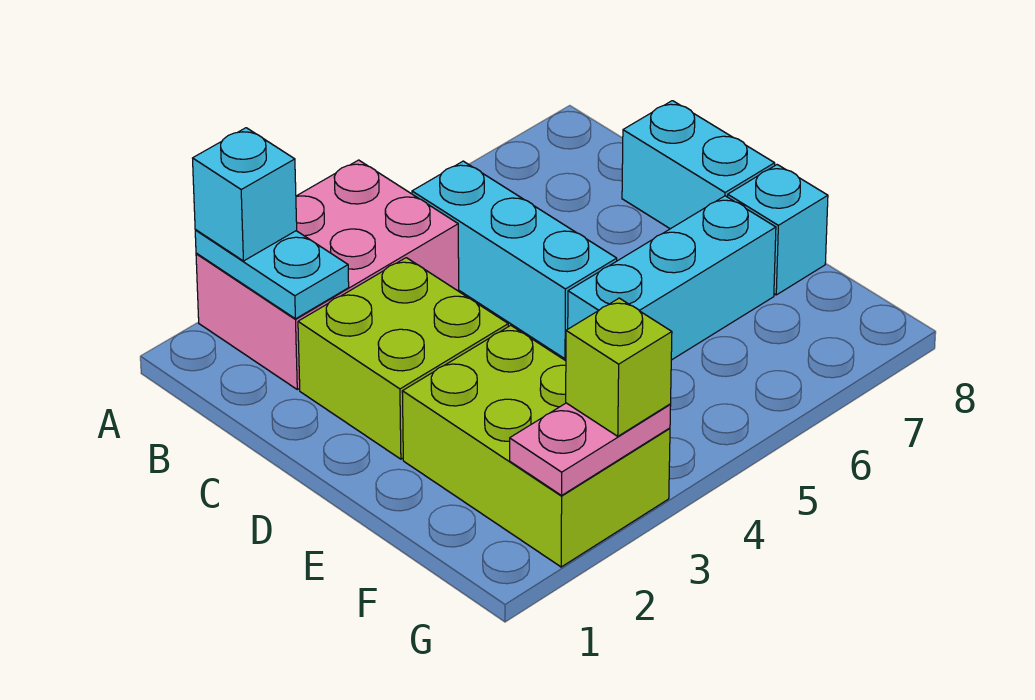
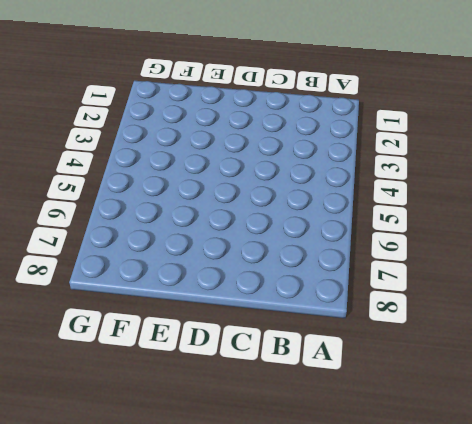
none -> pink brick A2:B4 level 1
none -> cyan brick B5:D5 level 1

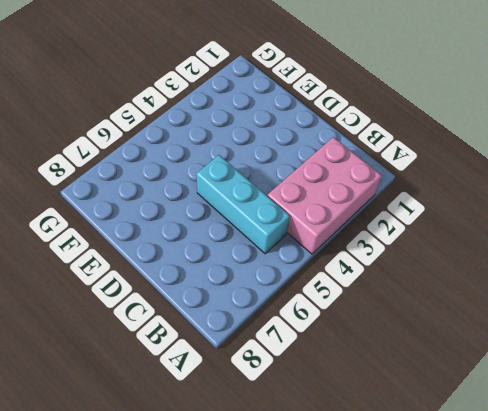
none -> lime brick C2:D3 level 1
none -> cyan brick C8:D8 level 1

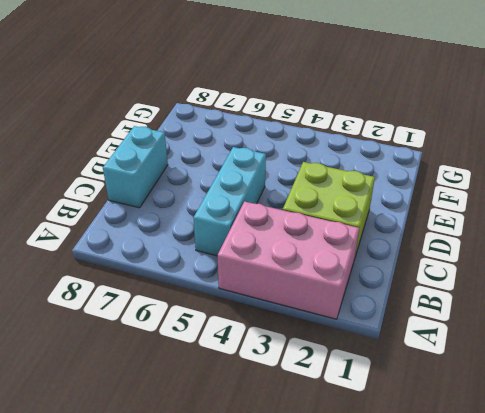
none -> lime brick E2:G3 level 1
none -> cyan brick E5:E7 level 1

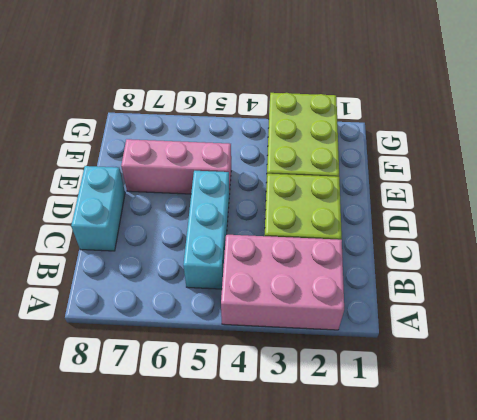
pink brick E5:E7 level 1 -> cyan brick E5:E7 level 1
none -> cyan brick E8 level 1
none -> cyan plate A2:B2 level 2

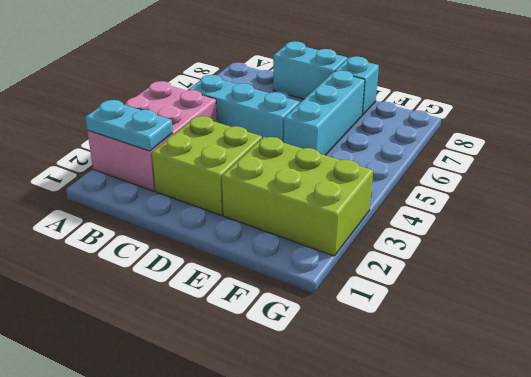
none -> pink plate G2:G3 level 2
none -> cyan brick A2 level 3

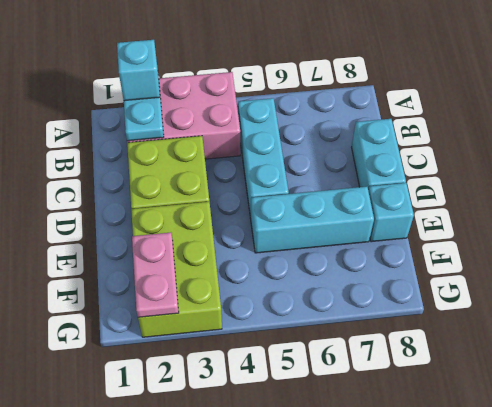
pink plate F2:G2 level 2 -> pink plate G2:G3 level 2
none -> lime brick G3 level 3

